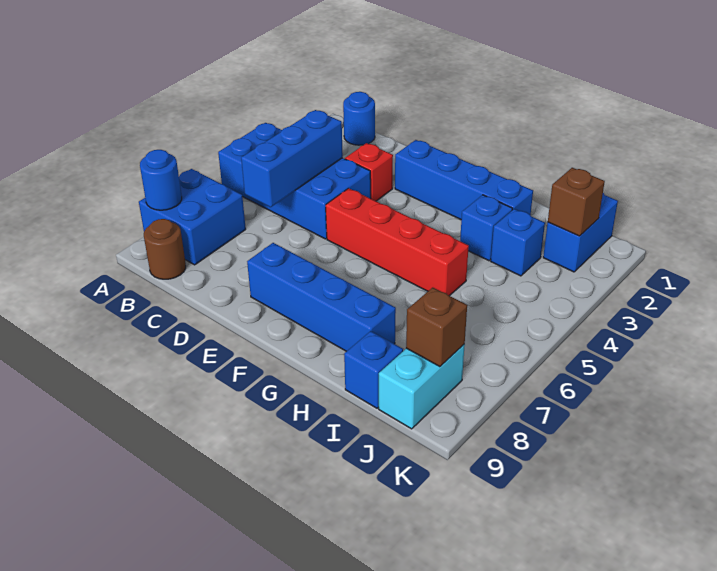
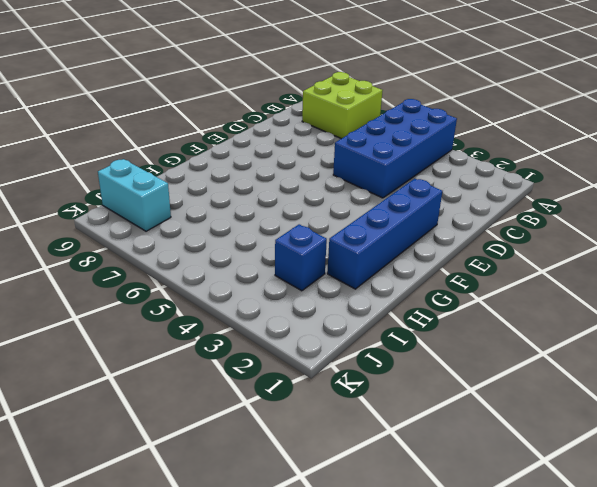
lime brick A7:B8 level 1 -> blue brick A7:B8 level 1
none -> blue round brick B1 level 1
none -> brown round brick B9 level 1
none -> red brick D3 level 1

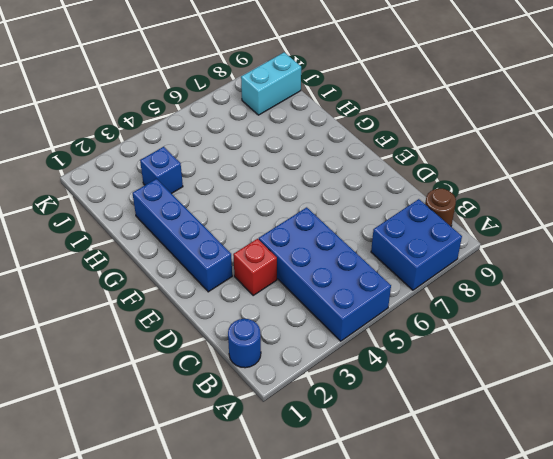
none -> red brick E5:H5 level 1
none -> blue brick E8:H8 level 1
none -> blue brick H3 level 1

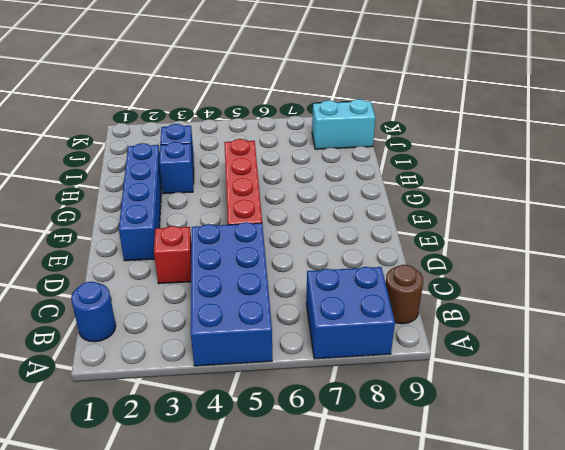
none -> blue brick E8:H8 level 1
none -> blue brick I9 level 1
none -> blue brick J1:J2 level 1

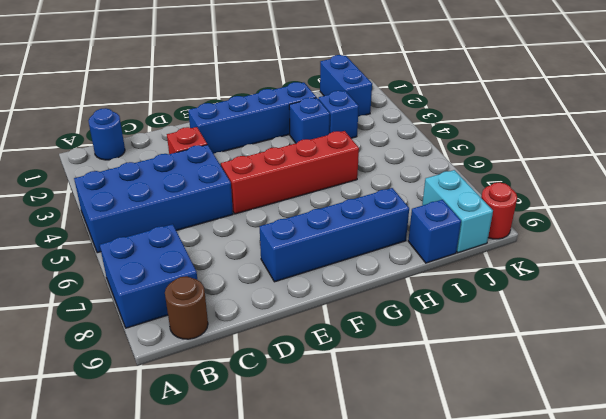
red round brick K9 level 1 -> none
none -> blue round brick A8 level 2
none -> blue brick C4:C6 level 2
none -> brown brick J2 level 2

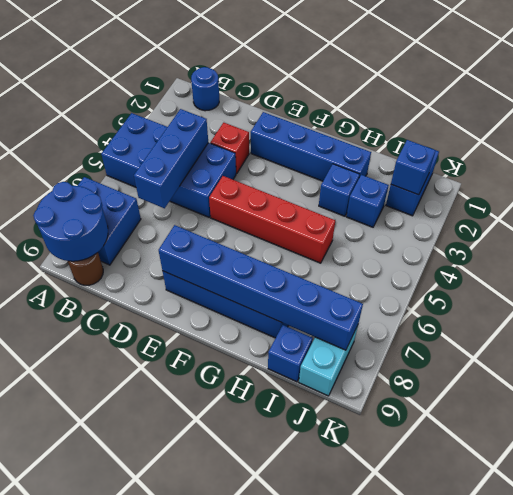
blue round brick A8:B9 level 2 -> blue round brick A8 level 2
blue brick E8:J8 level 2 -> brown brick J8 level 2
blue brick J2 level 2 -> brown brick J2 level 2

